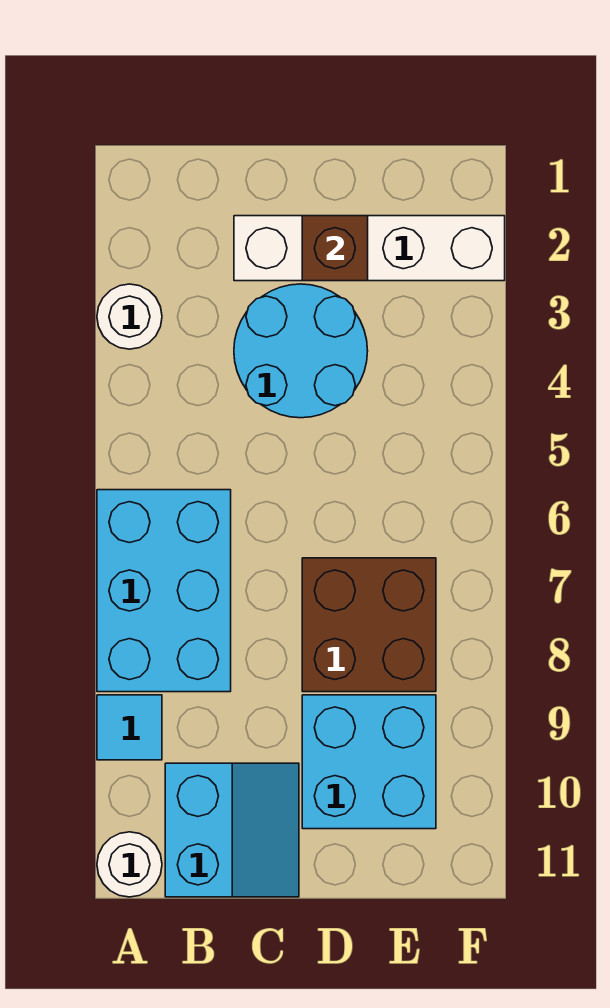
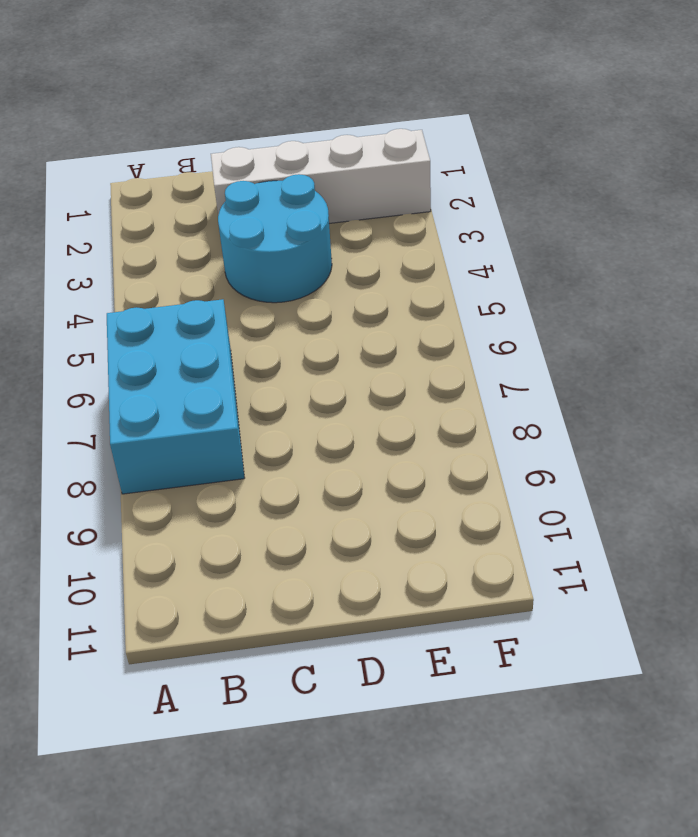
none -> white round brick A3 level 1
none -> cyan tile A9 level 1

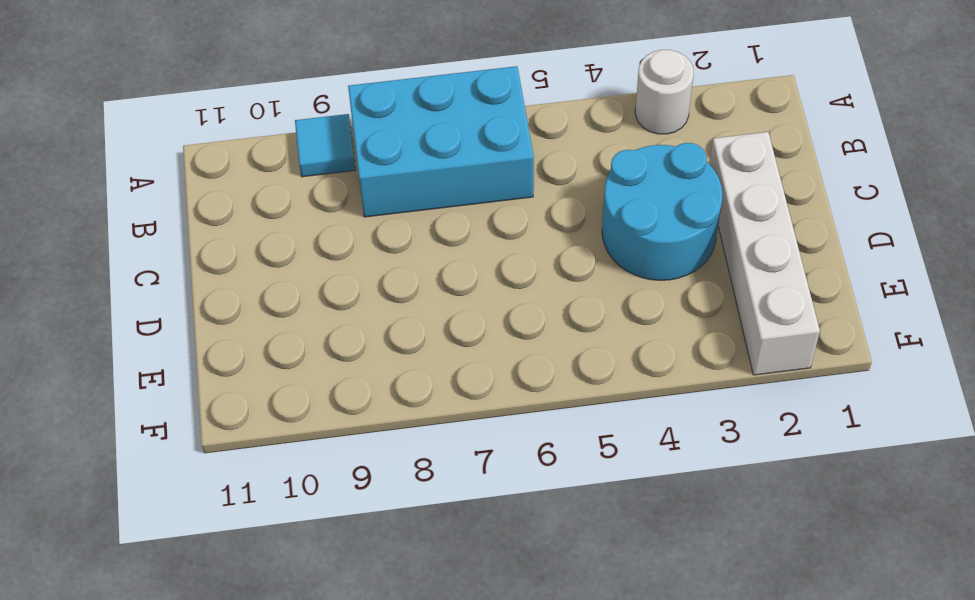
none -> white round brick A11 level 1
none -> cyan slope B10:C11 level 1 top B

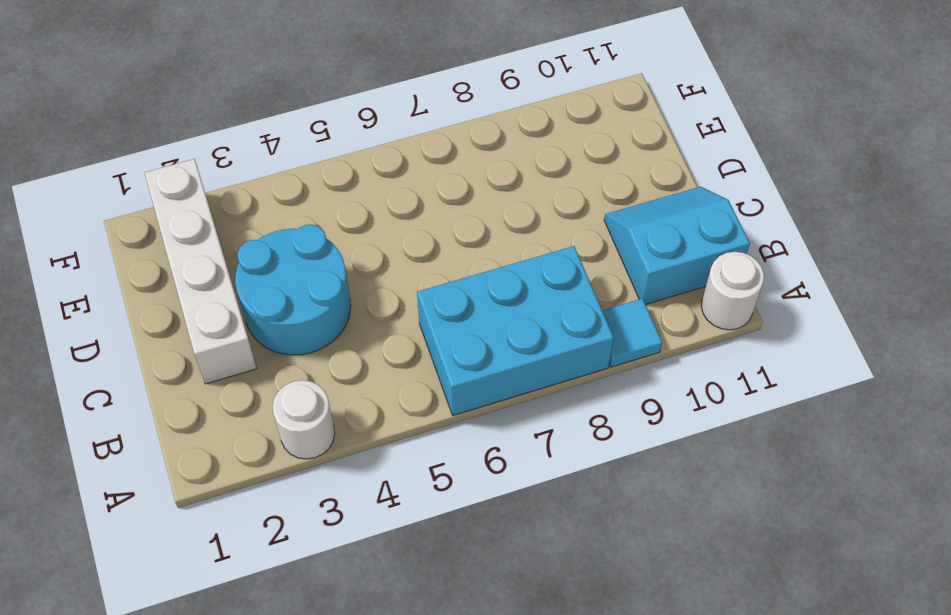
none -> brown brick D7:E8 level 1
none -> cyan brick D9:E10 level 1

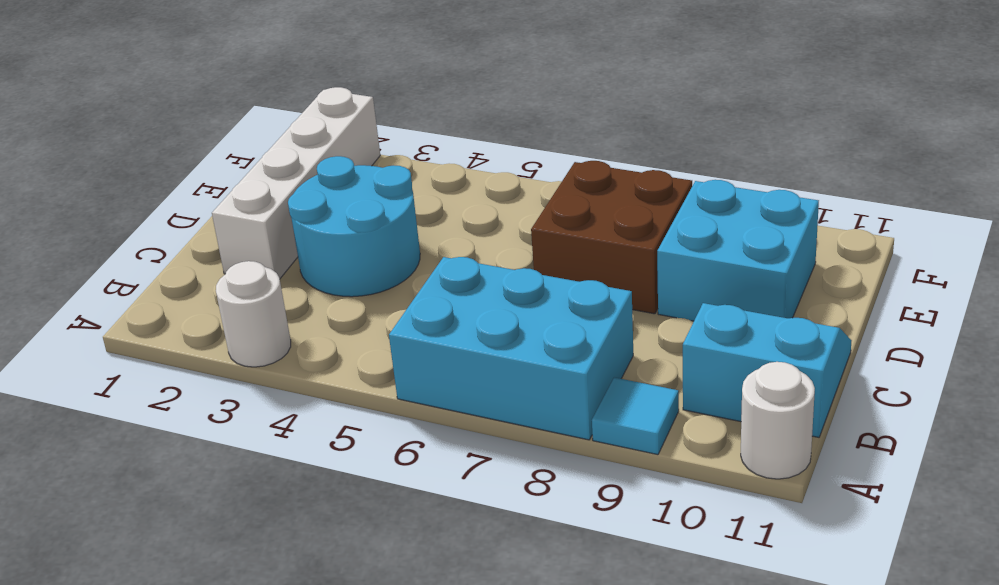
none -> brown brick D2 level 2

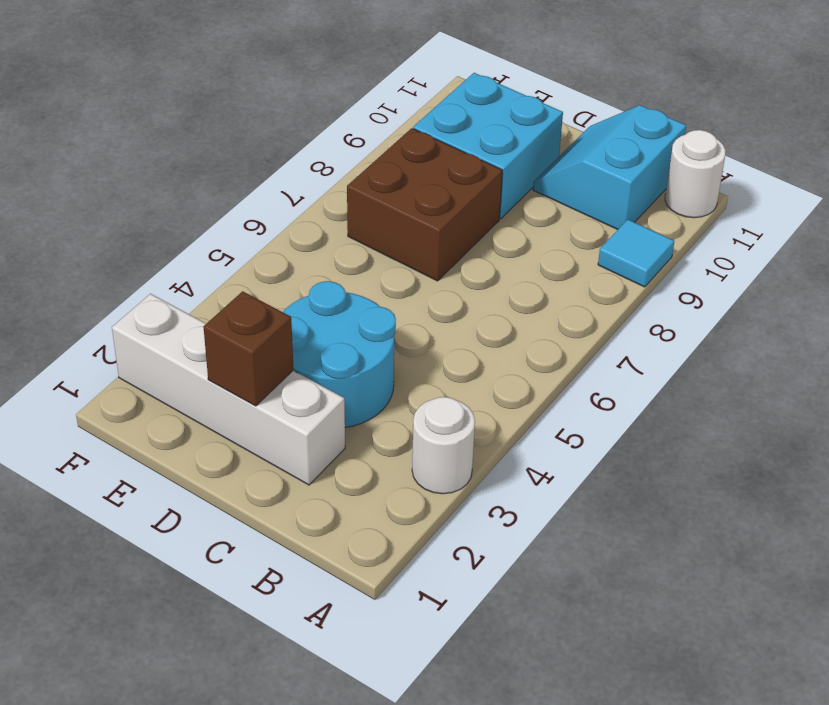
none -> cyan brick A6:B8 level 1

